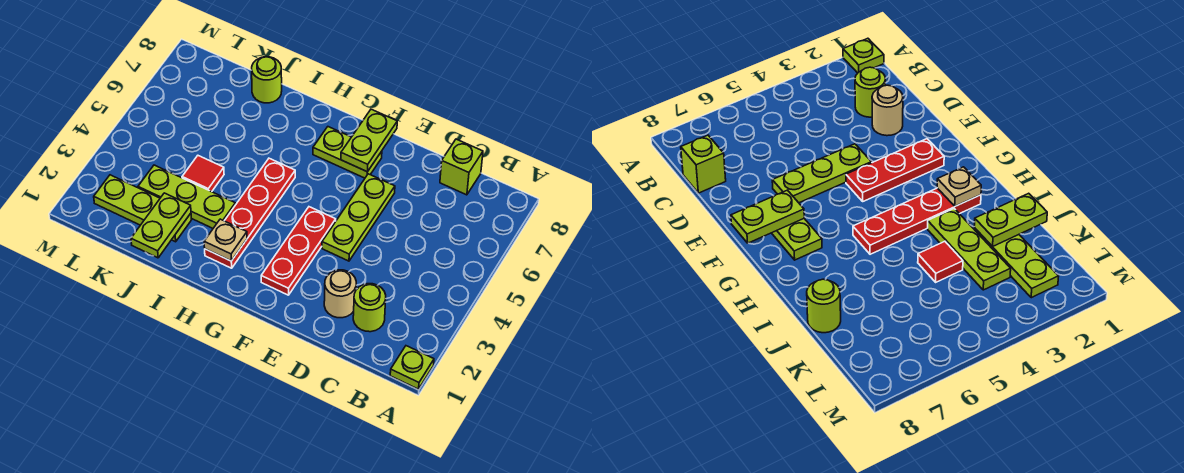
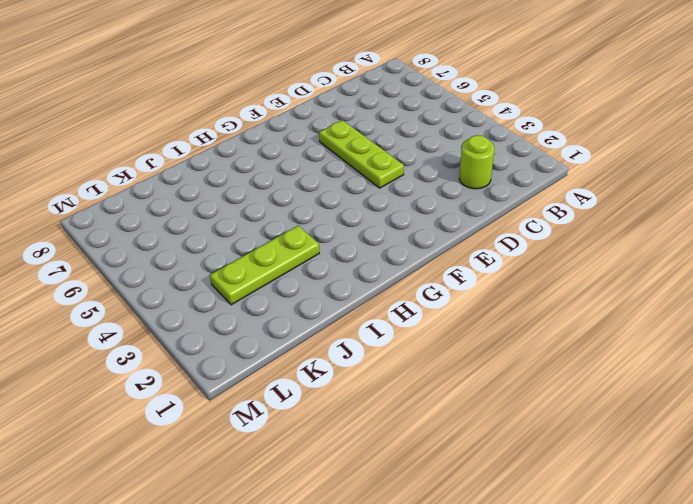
none -> lime plate A1 level 1
none -> lime brick C8 level 1
none -> tan round brick D2 level 1

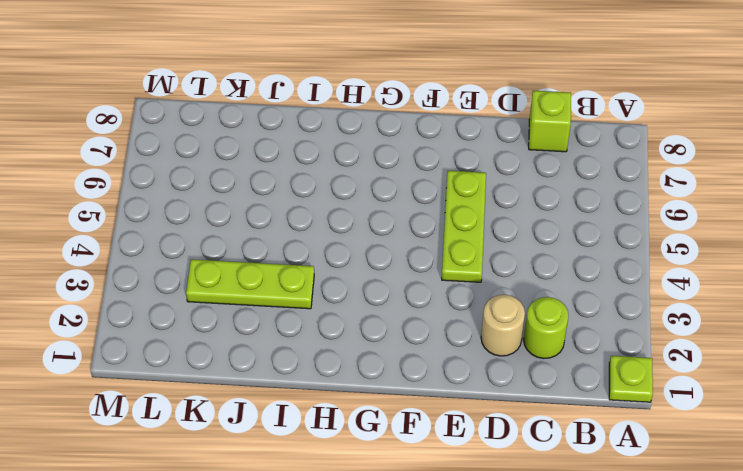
none -> red plate F2:F4 level 1
none -> lime plate F7:G7 level 1
none -> red plate H2:H5 level 1

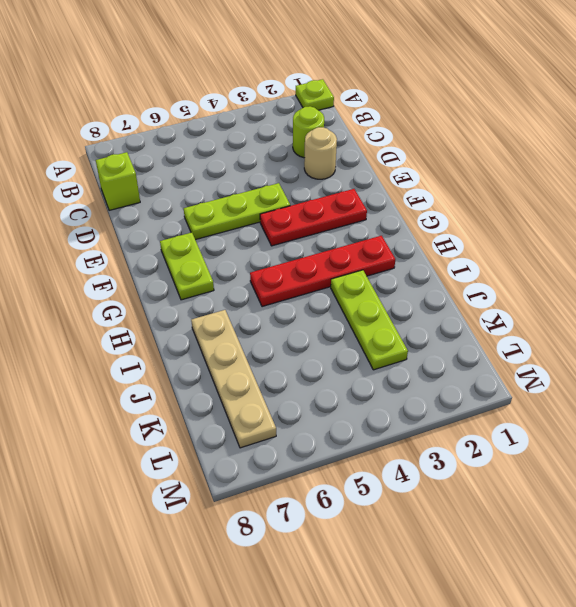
tan plate I7:L7 level 1 -> none
none -> lime plate J2:L2 level 1
none -> red tile J4 level 1
none -> lime round brick J8 level 1

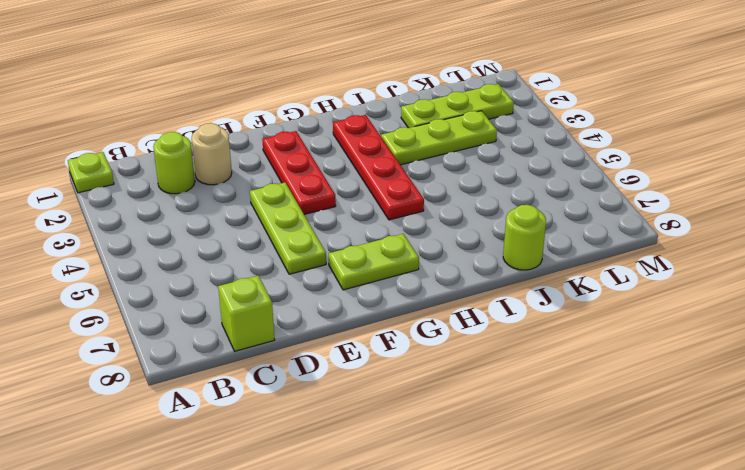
none -> red tile J4 level 1
none -> lime plate F7:F8 level 2
none -> tan plate H2 level 2

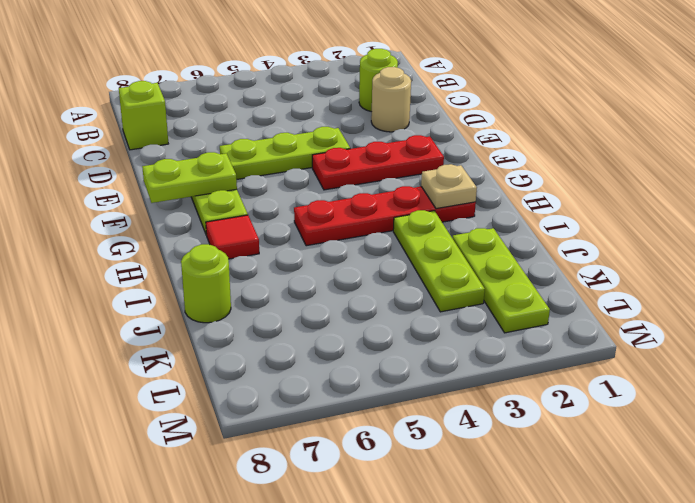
red tile H7 level 1 -> red tile J4 level 1
none -> lime plate A1 level 1
none -> lime plate J1:J2 level 2

